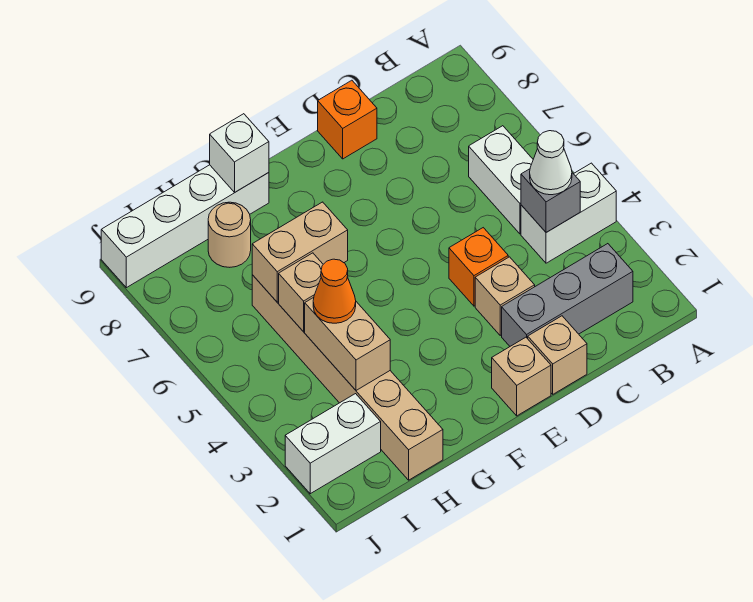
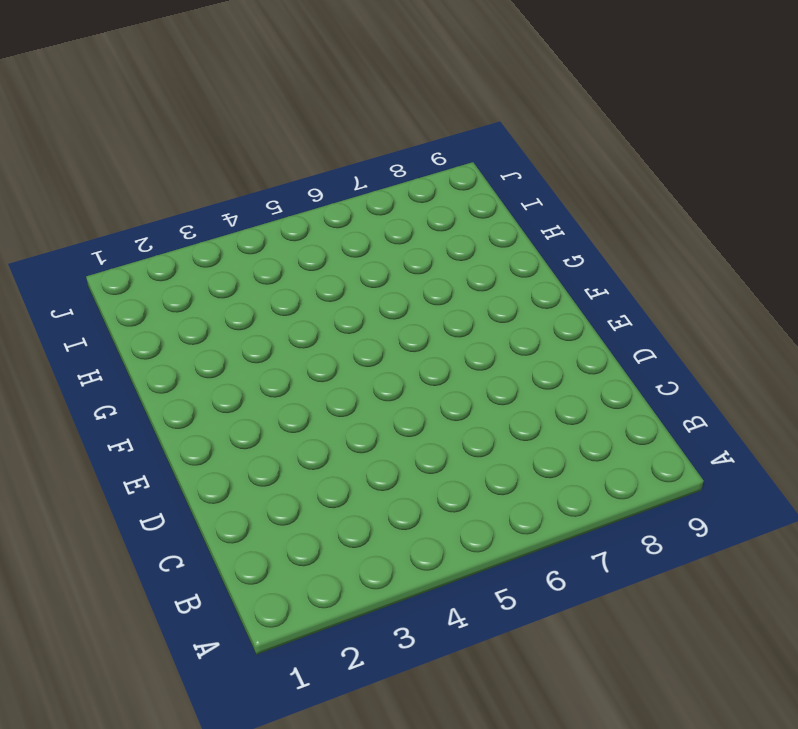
none -> white brick A4:B4 level 1
none -> grey brick B2:D2 level 1
none -> white brick B5:B6 level 1

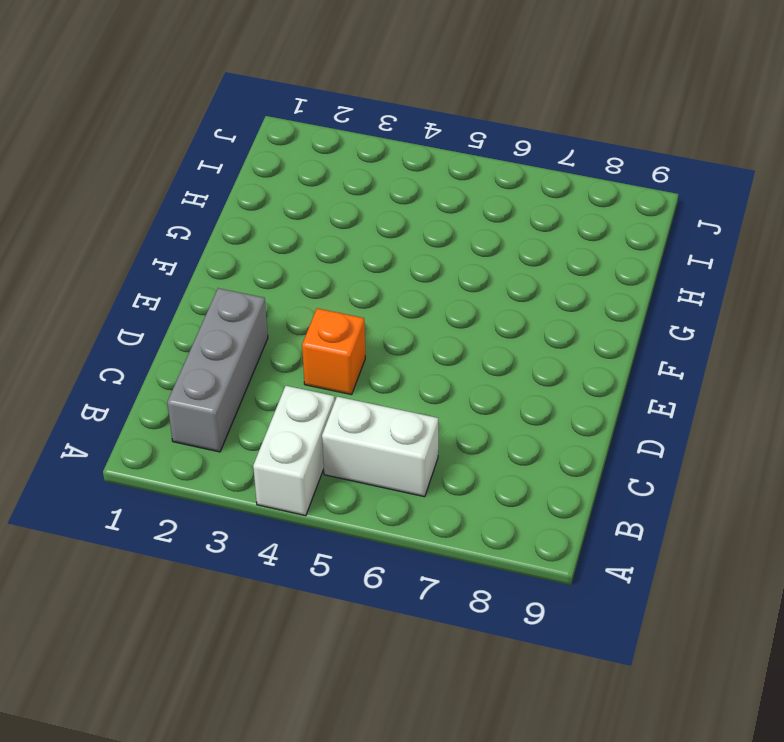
none -> tan brick D1 level 1
none -> tan brick D3 level 1
none -> orange brick D9 level 1

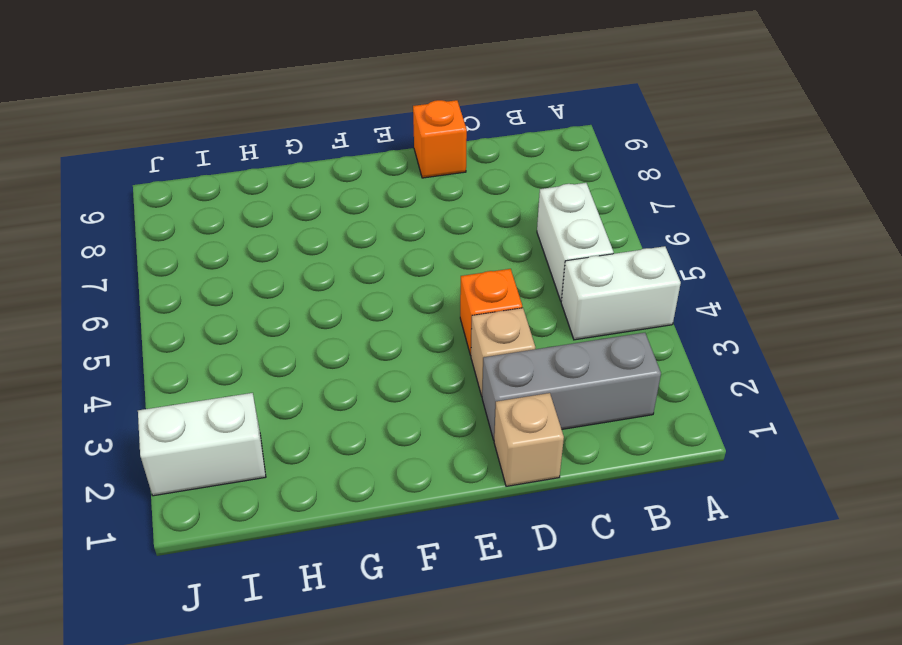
none -> tan brick E1 level 1
none -> white brick G9:J9 level 1
none -> tan brick H1:H6 level 1

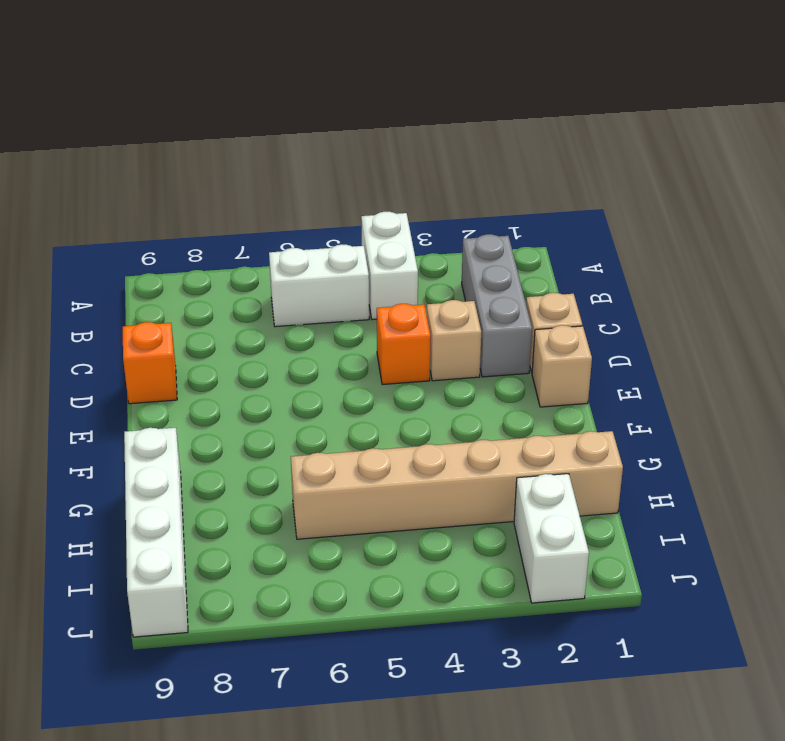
none -> tan round brick H8 level 1
none -> grey brick B4 level 2
none -> tan brick G6:H6 level 2

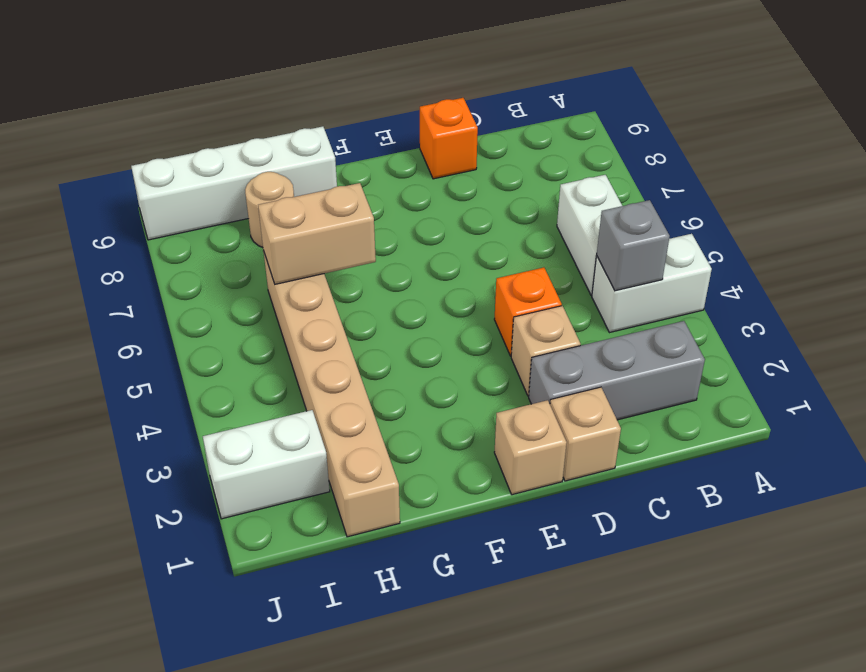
none -> white brick G9 level 2
none -> tan brick H3:H4 level 2
none -> tan brick H5 level 2

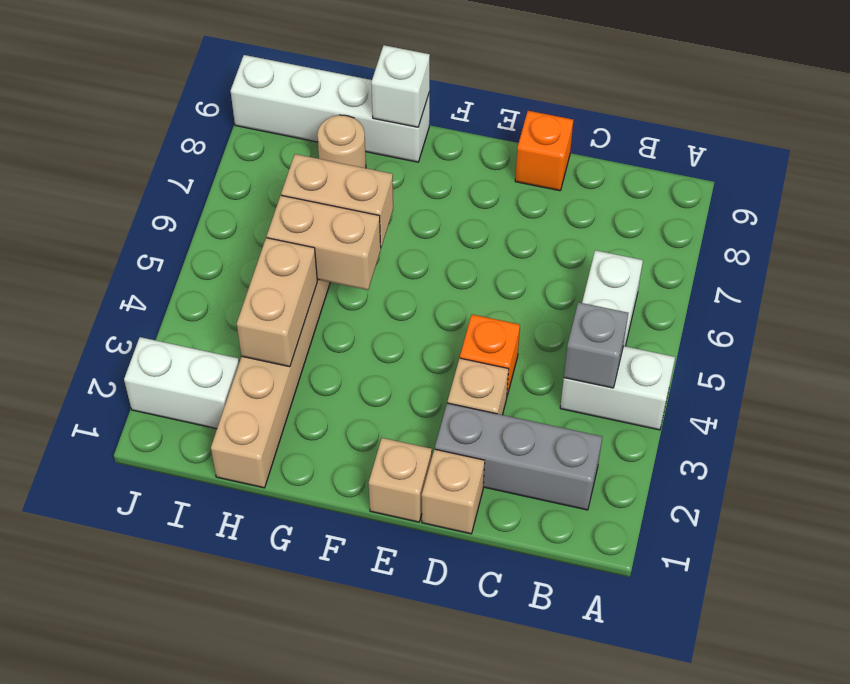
tan brick G5:H5 level 2 -> tan brick H5 level 2
none -> white cone B4 level 3
none -> orange cone H4 level 3

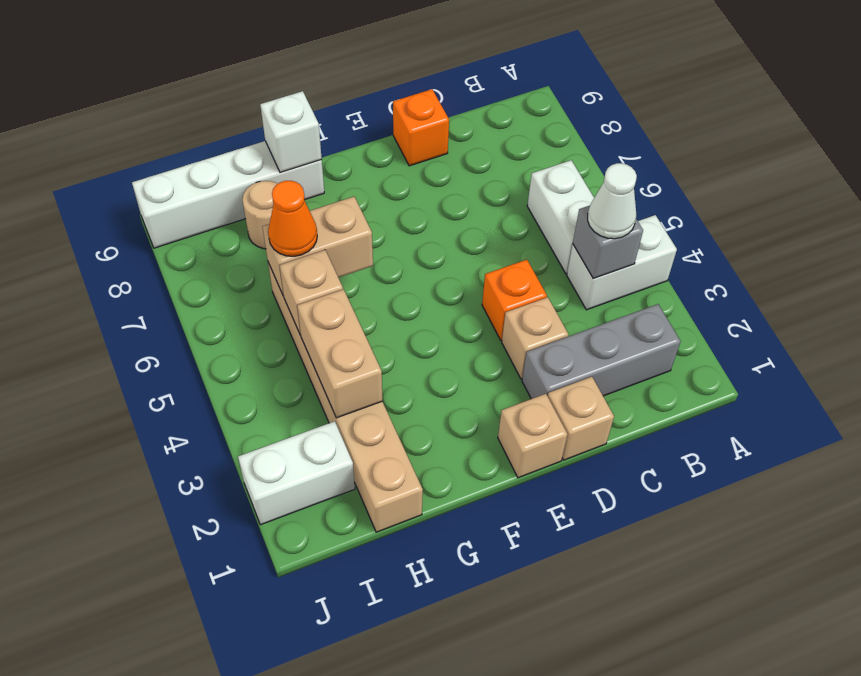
orange cone H6 level 3 -> orange cone H4 level 3

